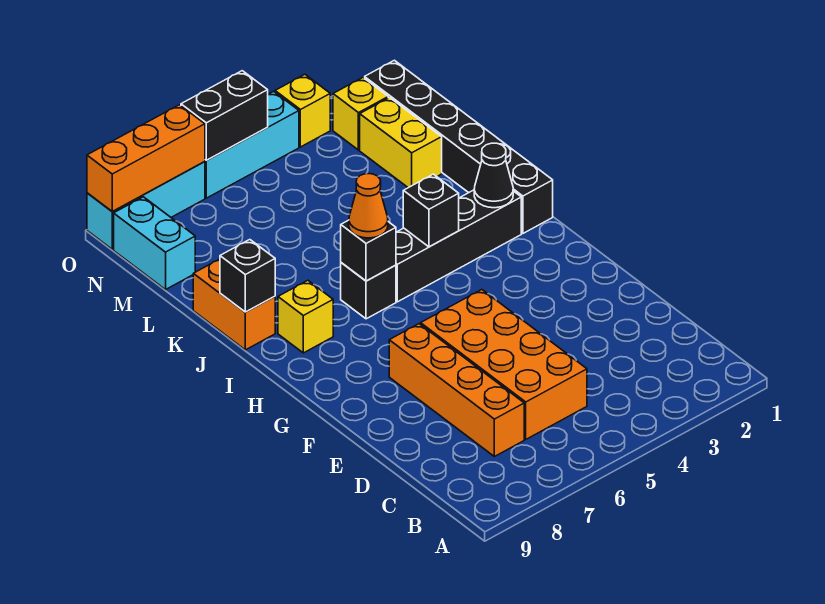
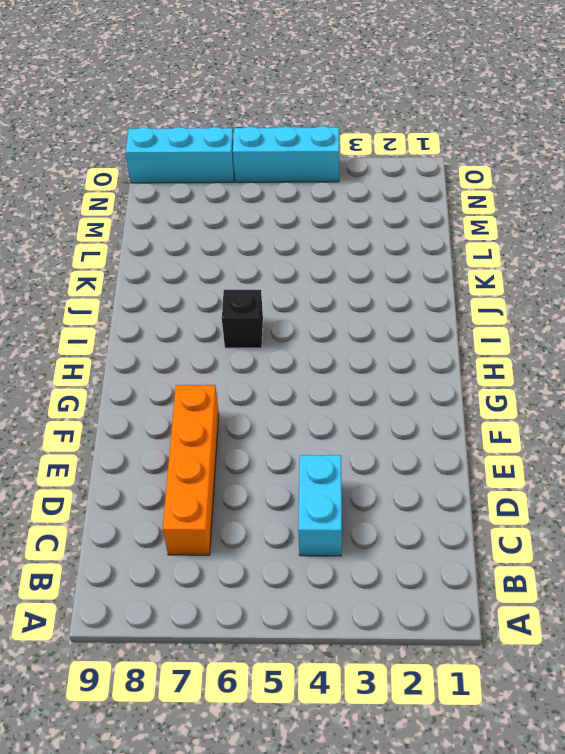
cyan brick C4:D4 level 1 -> cyan brick M9:N9 level 1
none -> orange brick C5:F6 level 1
none -> black brick I1:N1 level 1
none -> black brick I2:I5 level 1

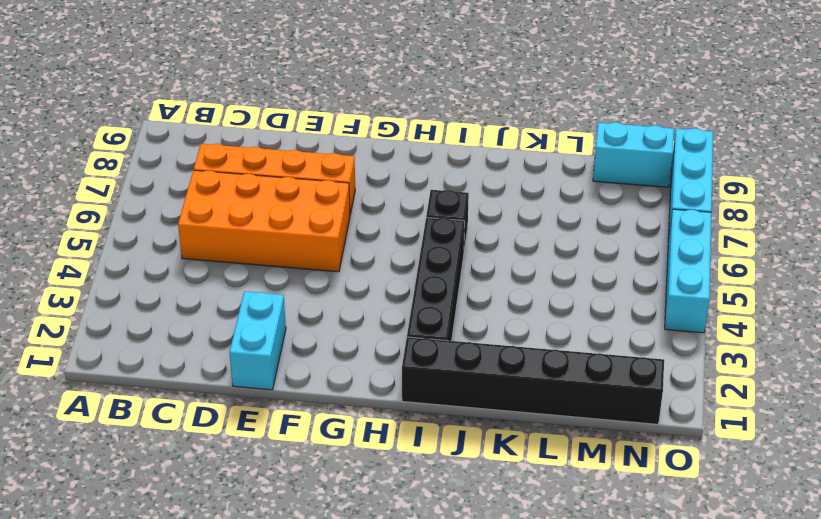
cyan brick E1:E2 level 1 -> none
none -> yellow brick I8 level 1
none -> orange brick J9:K9 level 1
none -> yellow brick L2:M2 level 1

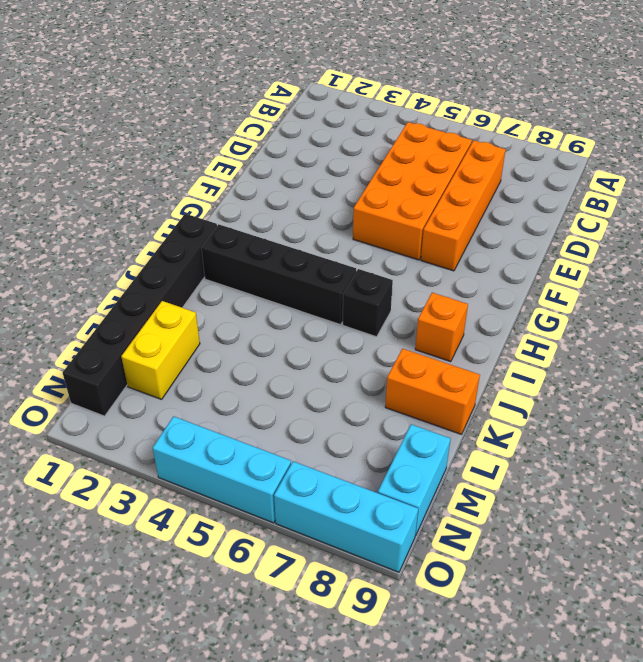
orange brick I8 level 1 -> yellow brick I8 level 1
orange brick K8:K9 level 1 -> orange brick J9:K9 level 1
none -> yellow brick N2 level 1
none -> yellow brick O3 level 1
none -> black cone I2 level 2

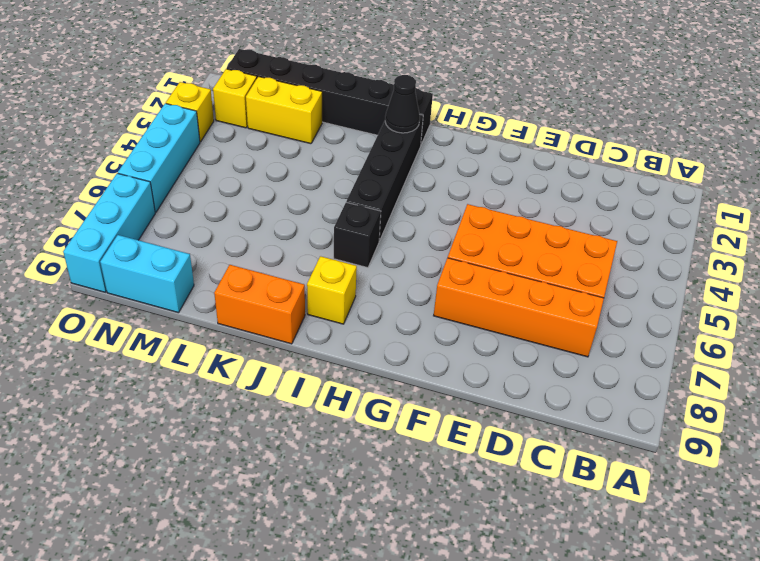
none -> black brick I4 level 2
none -> black brick I6 level 2
none -> black brick J9 level 2

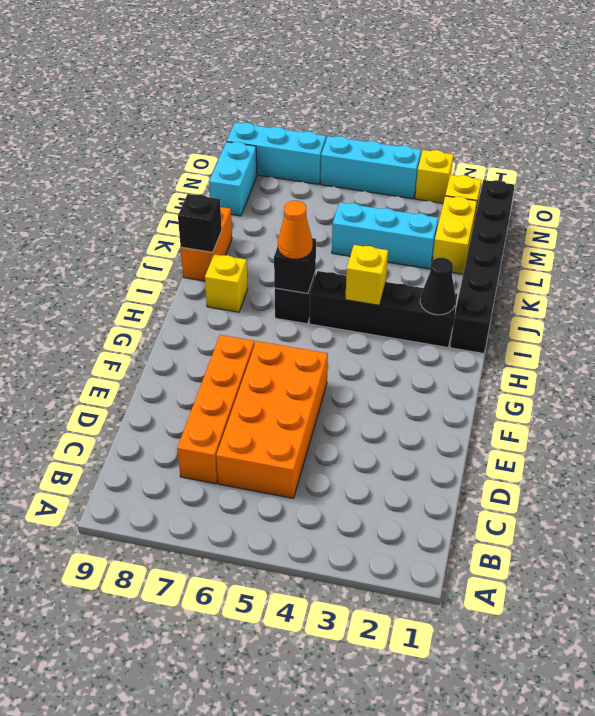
yellow brick I4 level 2 -> black brick I4 level 2
cyan brick L3:L5 level 1 -> none
none -> black brick O5:O6 level 2
none -> orange brick O7:O9 level 2

